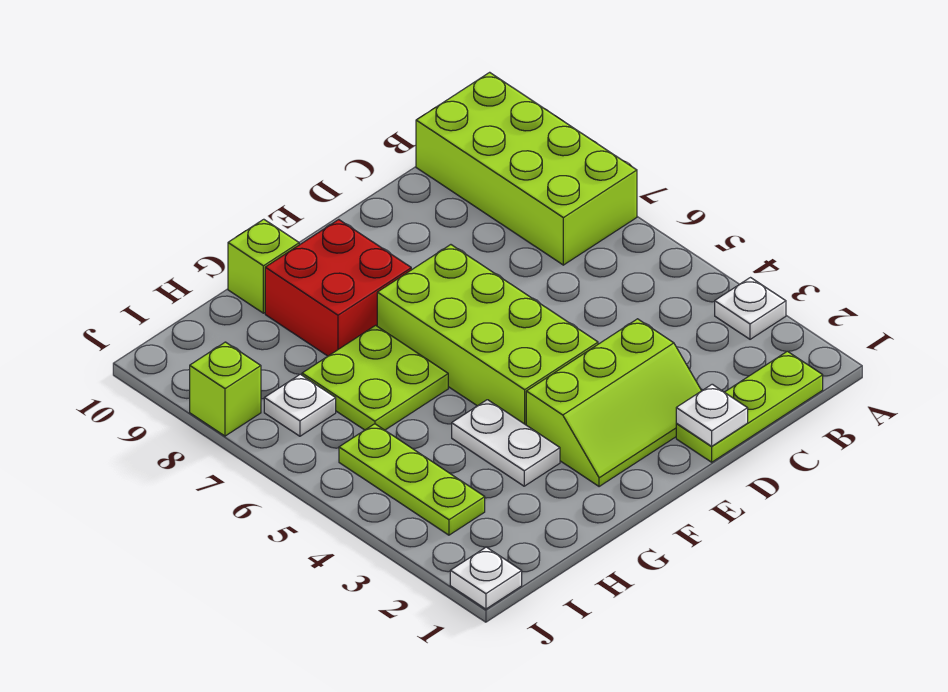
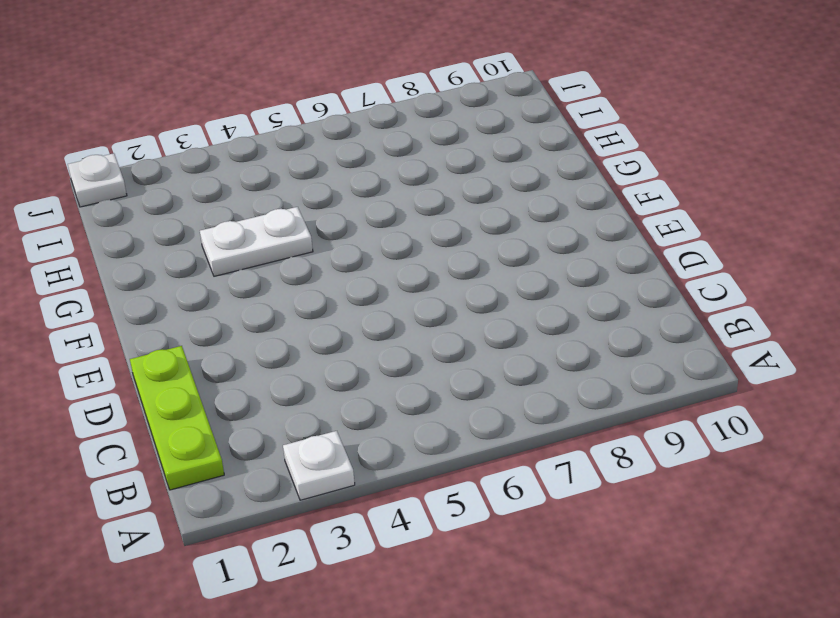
none -> lime brick A7:B10 level 1
none -> lime slope D2:F3 level 1 top 3
none -> lime brick E4:F7 level 1

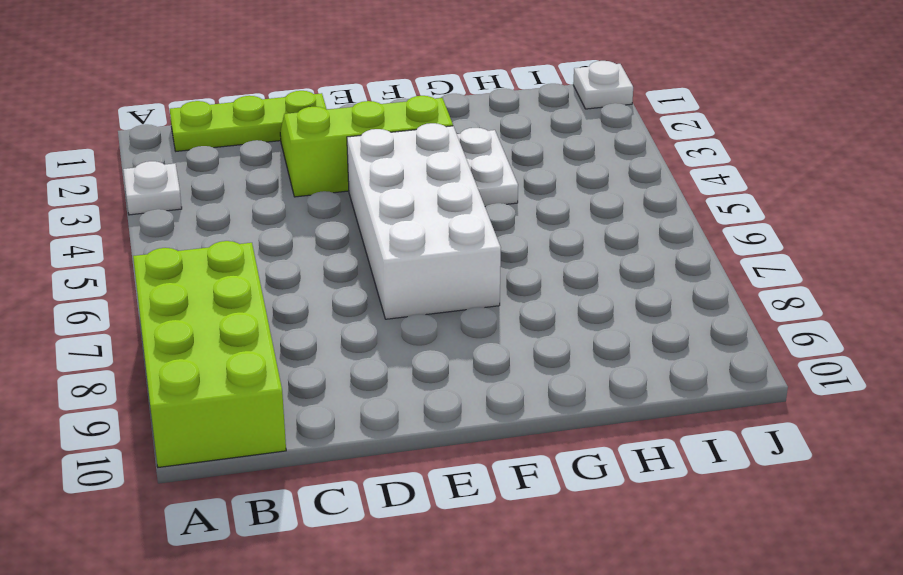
white brick E4:F7 level 1 -> lime brick E4:F7 level 1
none -> red brick F8:G9 level 1
none -> lime plate G6:H7 level 1
none -> lime brick G10 level 1

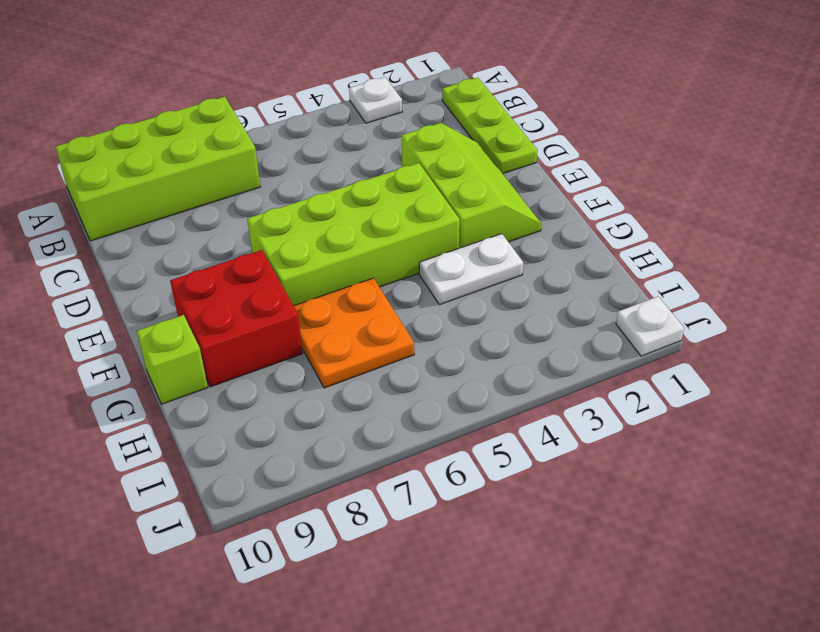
orange plate G6:H7 level 1 -> lime plate G6:H7 level 1
none -> lime plate I3:I5 level 1
none -> white plate I7 level 1
none -> lime brick J8 level 1

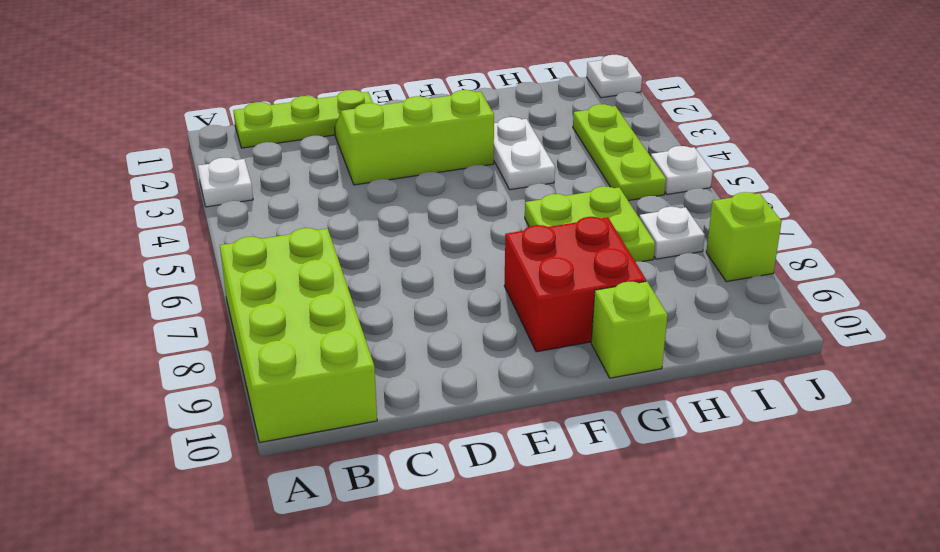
white plate J5 level 1 -> white plate D1 level 2
none -> lime brick E4:F7 level 1

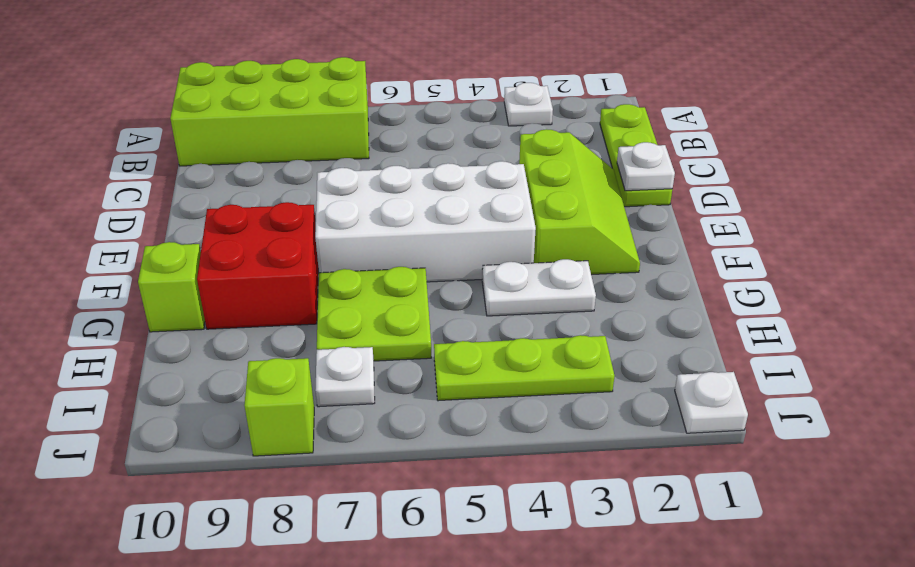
white brick E4:F7 level 1 -> lime brick E4:F7 level 1

